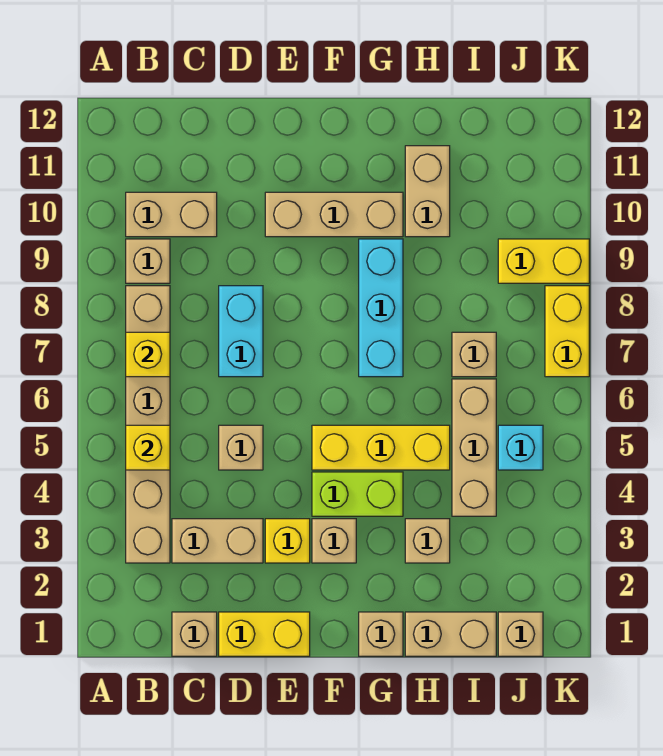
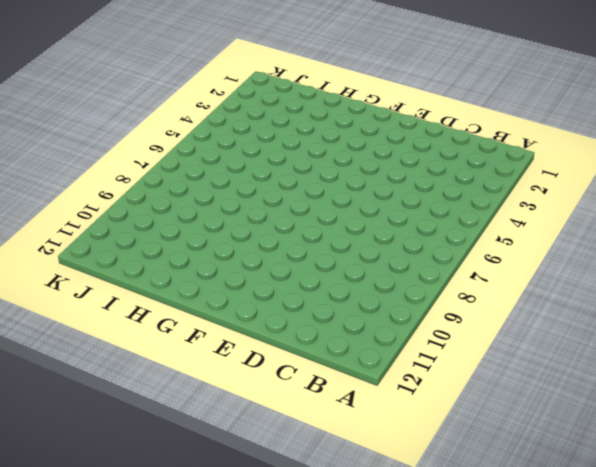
none -> tan brick B3:B8 level 1
none -> tan brick B9 level 1
none -> tan brick B10:C10 level 1

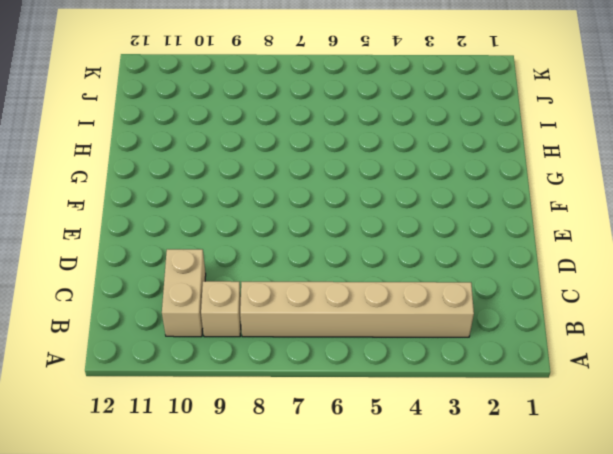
none -> tan brick C1 level 1
none -> tan brick C3:D3 level 1
none -> yellow brick D1:E1 level 1

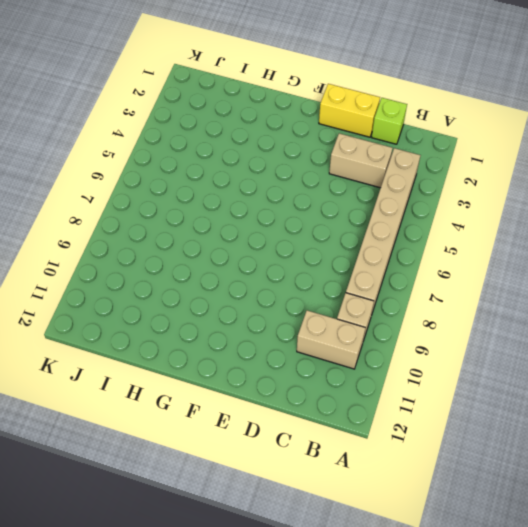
lime brick C1 level 1 -> tan brick C1 level 1
none -> tan brick D5 level 1
none -> cyan brick D7:D8 level 1
none -> yellow brick E3 level 1

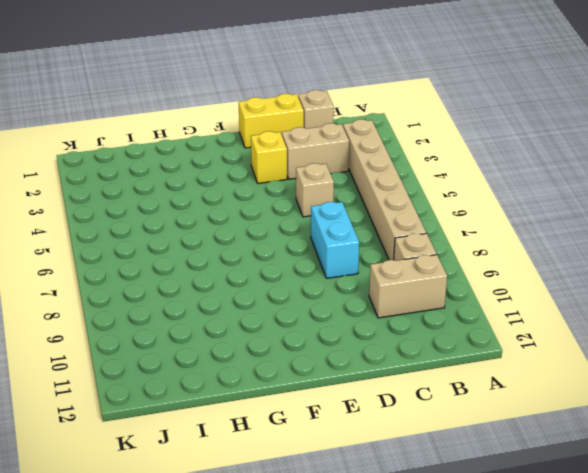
none -> tan brick E10:G10 level 1
none -> tan brick F3 level 1
none -> lime brick F4:G4 level 1

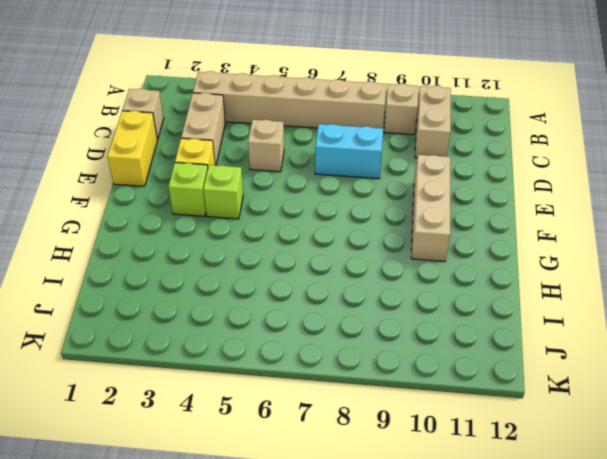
lime brick F3 level 1 -> tan brick F3 level 1
lime brick F4 level 1 -> lime brick F4:G4 level 1
none -> yellow brick F5:H5 level 1
none -> tan brick G1 level 1
none -> cyan brick G7:G9 level 1

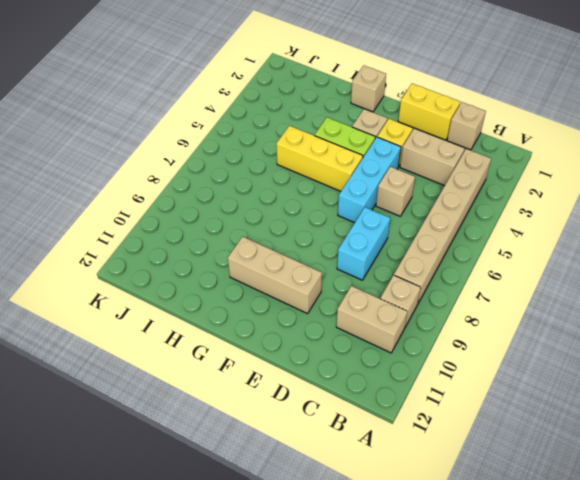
cyan brick E4:E6 level 1 -> cyan brick G7:G9 level 1
none -> tan brick H1:I1 level 1
none -> tan brick H3 level 1
none -> tan brick H10:H11 level 1

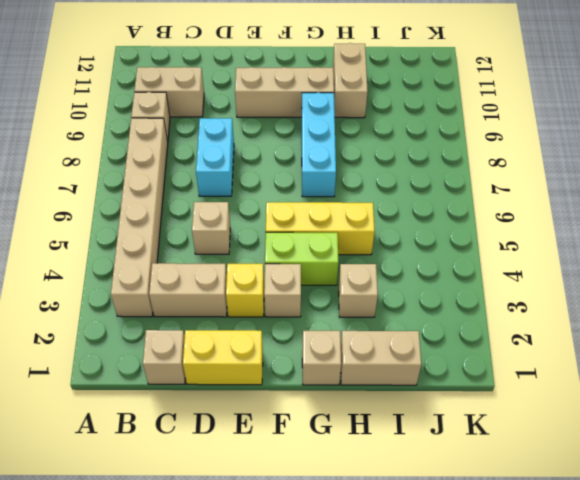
none -> tan brick I4:I6 level 1
none -> tan brick I7 level 1
none -> tan brick J1 level 1

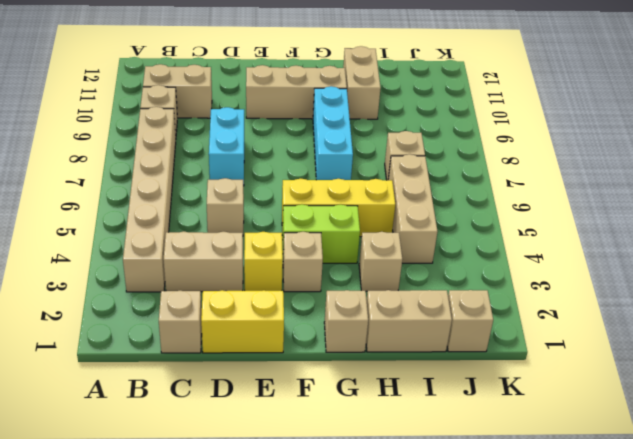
none -> cyan brick J5 level 1
none -> yellow brick J9:K9 level 1
none -> yellow brick K7:K8 level 1

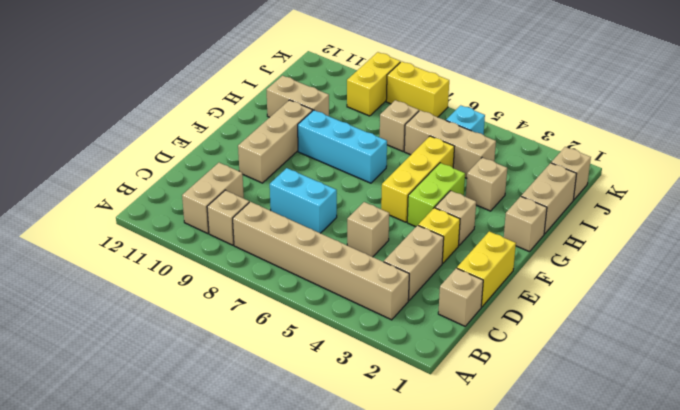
none -> yellow brick B5 level 2
none -> yellow brick B7 level 2

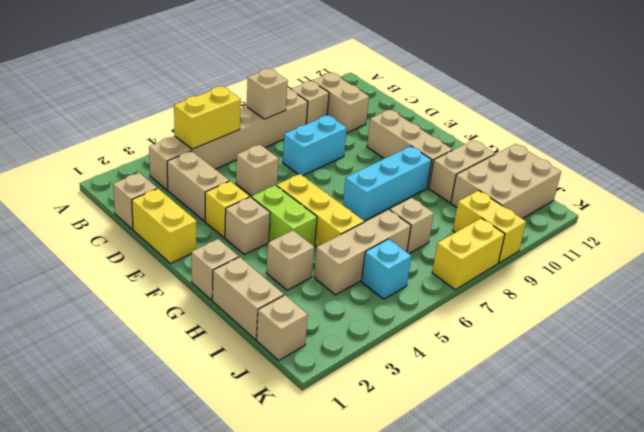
yellow brick B4:B5 level 2 -> yellow brick B5 level 2
tan brick B7 level 2 -> yellow brick B7 level 2
tan brick I10:J12 level 1 -> none

